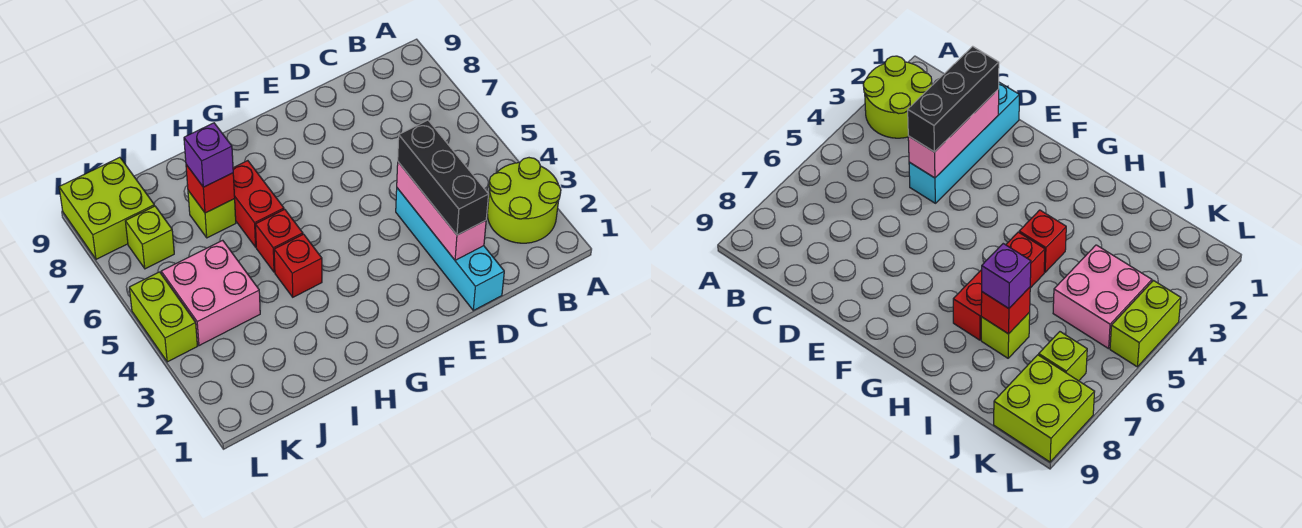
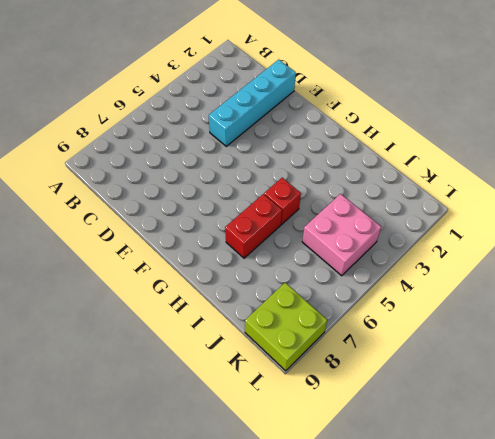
none -> lime round brick A2:B3 level 1
none -> red brick H4 level 1
none -> lime brick I7 level 1

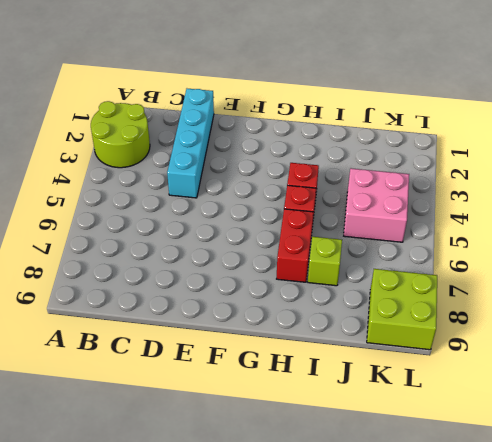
none -> lime brick K7 level 1
none -> lime brick L4:L5 level 1
none -> pink brick D2:D4 level 2

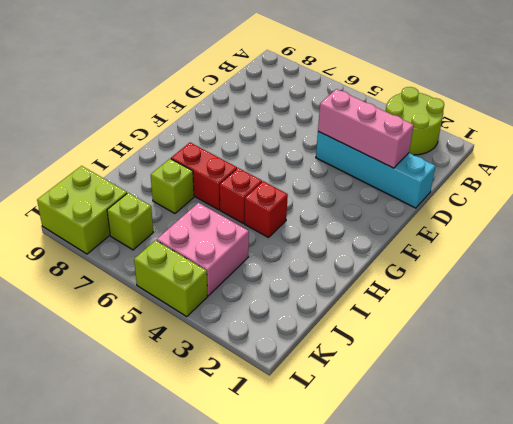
none -> red brick I7 level 2
none -> black brick D2:D4 level 3
none -> purple brick I7 level 3

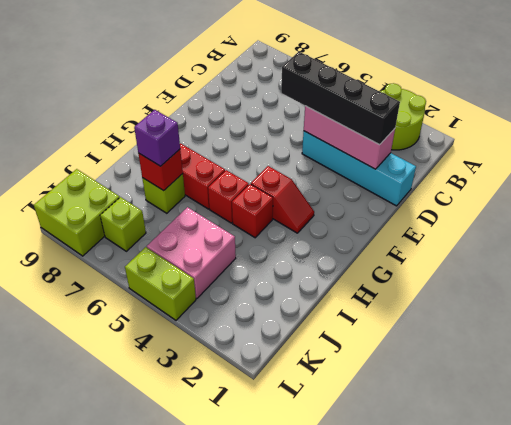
black brick D2:D5 level 3 -> black brick D2:D4 level 3
red slope G3:G4 level 1 top 4 -> none

